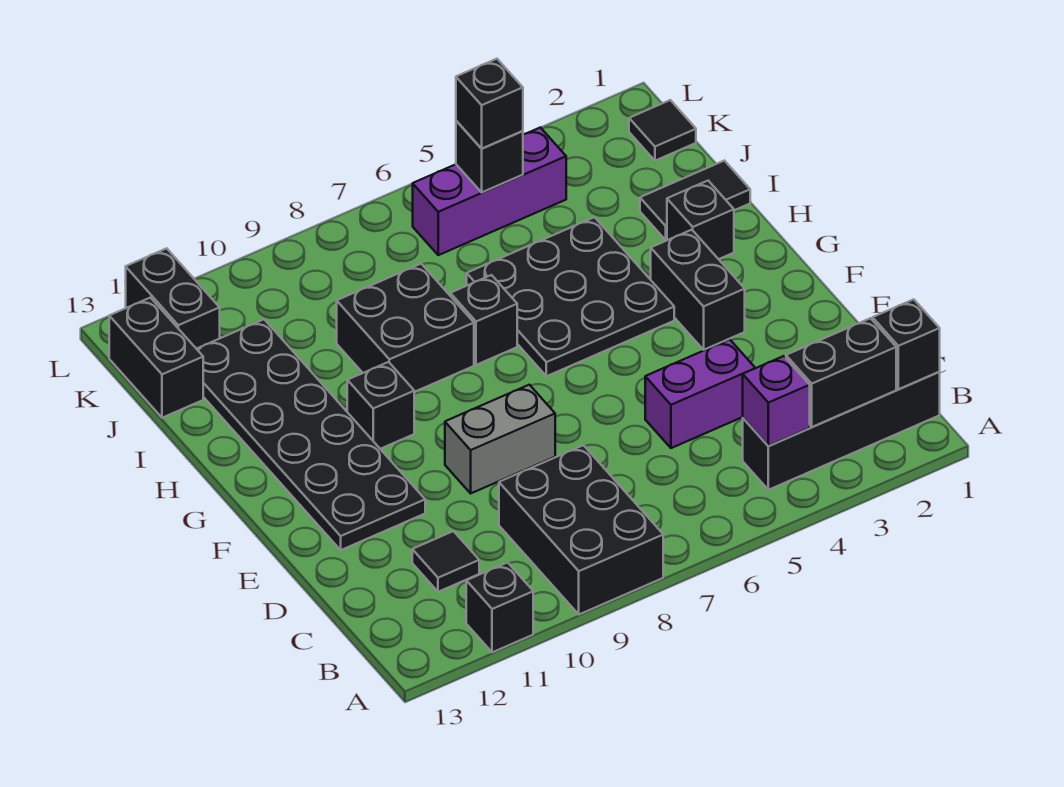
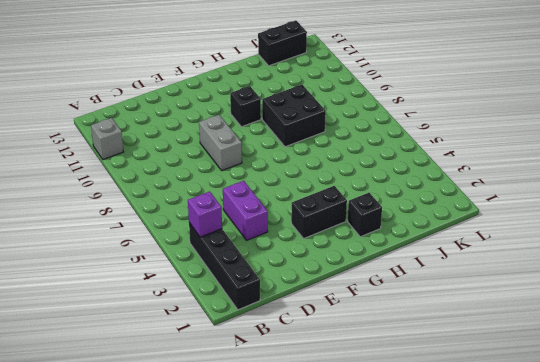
grey brick A11 level 1 -> black brick A11 level 1
none -> black brick A8:C9 level 1
none -> black tile C11 level 1
none -> black plate E11:J12 level 1

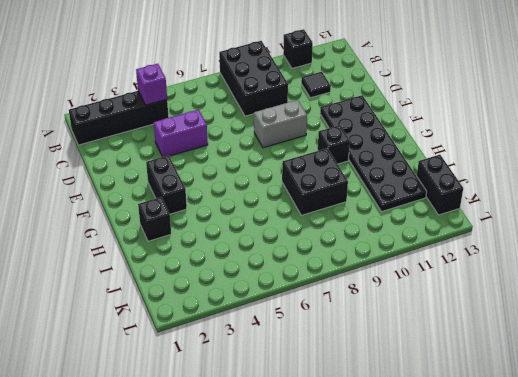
none -> black plate G4:I6 level 1
none -> black brick H7 level 1
none -> black tile I1:I2 level 1

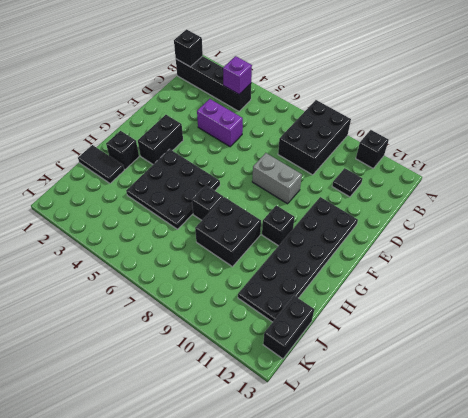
none -> black tile K1 level 1
none -> purple brick K4:K6 level 1
none -> black brick K12:L12 level 1

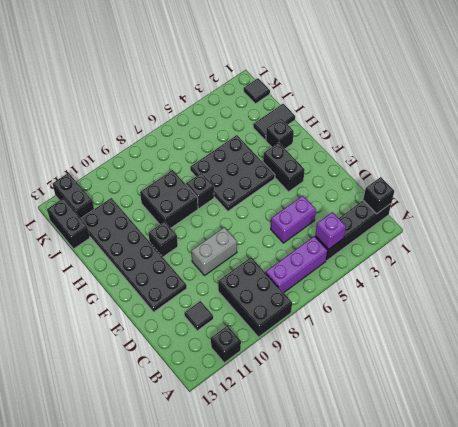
purple brick B5:B7 level 1 -> purple brick K4:K6 level 1
none -> black brick B2:B3 level 2
none -> black brick K5 level 2
none -> black brick K5 level 3

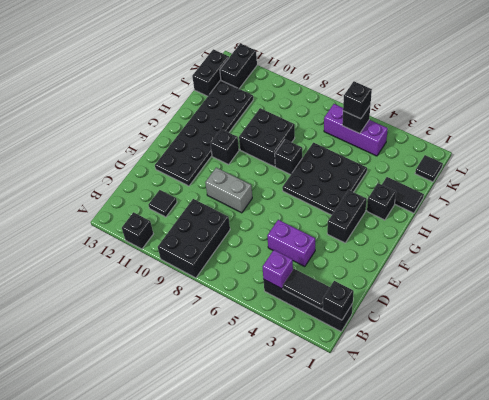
black tile B2:B3 level 2 -> black brick B2:B3 level 2

